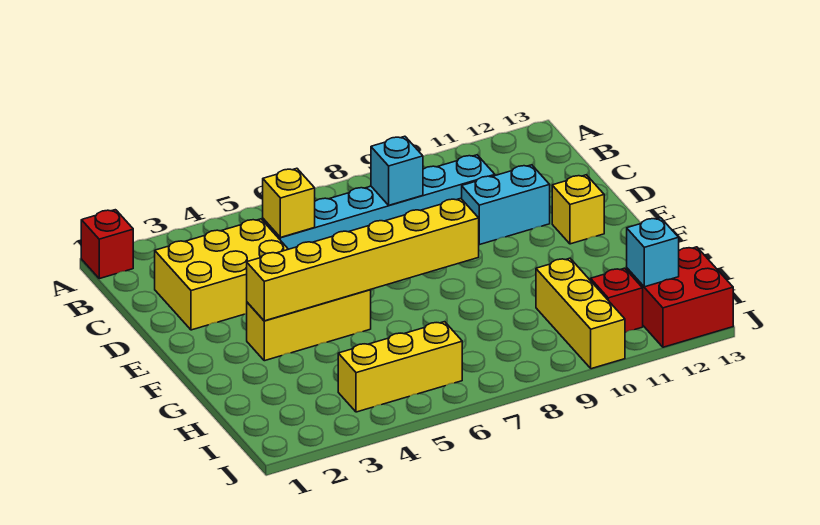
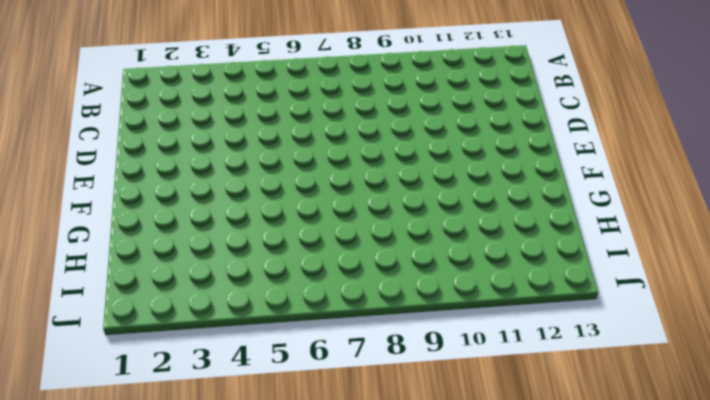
none -> red brick A1 level 1
none -> yellow brick C2:D4 level 1
none -> cyan brick C5:C10 level 1

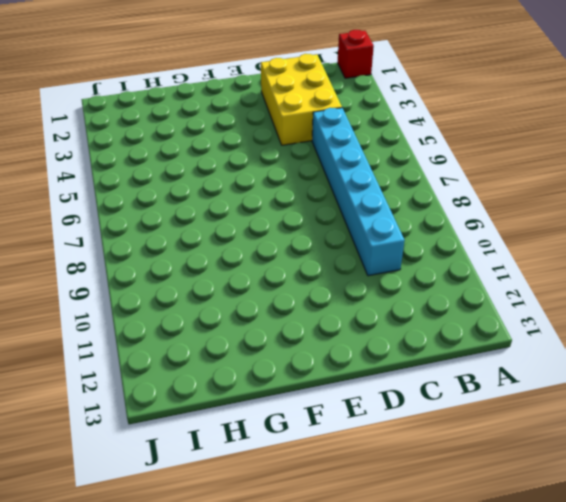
none -> cyan brick D10:D11 level 1
none -> yellow brick E12 level 1
none -> yellow brick F3:F5 level 1

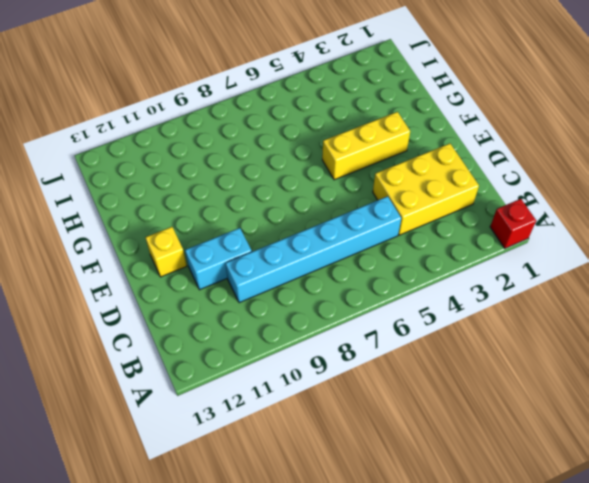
none -> yellow brick H10:J10 level 1
none -> yellow brick I4:I6 level 1
none -> red brick I11 level 1

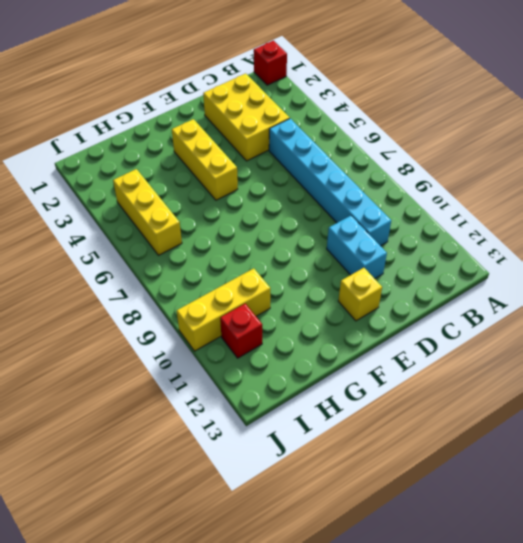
none -> red brick I12:J13 level 1
none -> yellow brick C5 level 2
none -> cyan brick C8 level 2

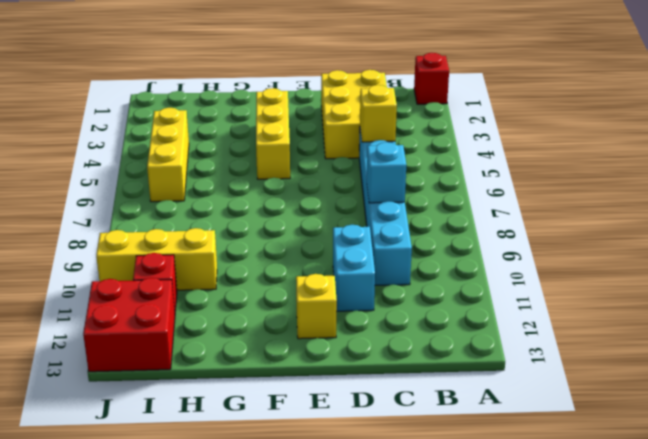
none -> yellow brick F3:F8 level 2
none -> cyan brick I12 level 2

